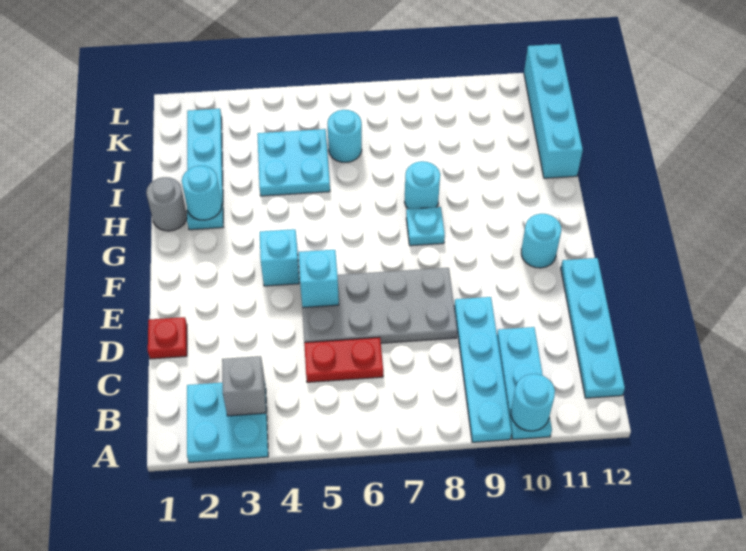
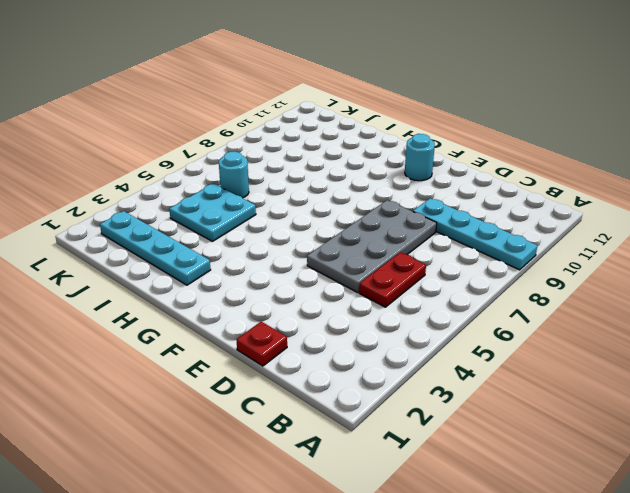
none -> cyan plate A2:B3 level 1
none -> cyan plate A10:C10 level 1
none -> cyan plate B12:E12 level 1

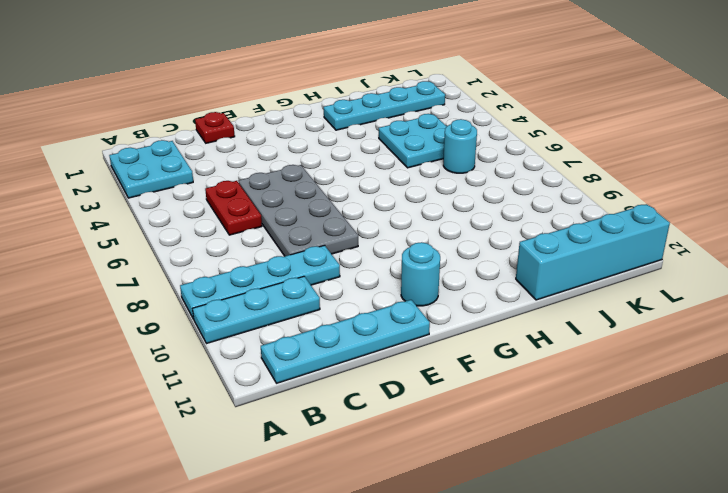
none -> cyan brick F4 level 1
none -> cyan plate G8 level 1
none -> grey round brick H1 level 1

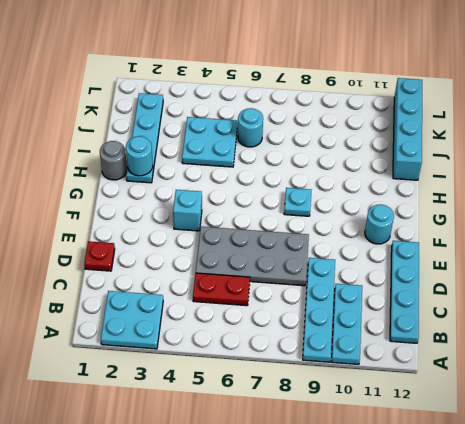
none -> cyan round brick H8 level 1
none -> cyan round brick A10 level 2
none -> grey brick B3 level 2

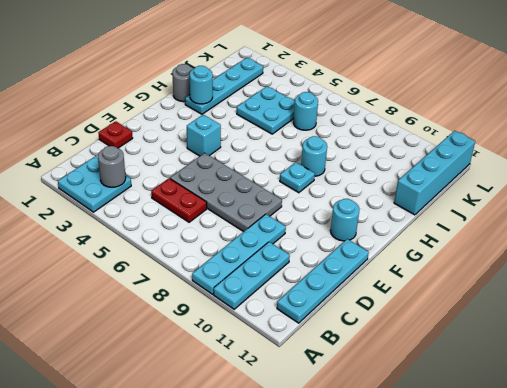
grey round brick B3 level 2 -> grey brick B3 level 2
none -> cyan round brick A10 level 2
none -> cyan brick E5 level 2

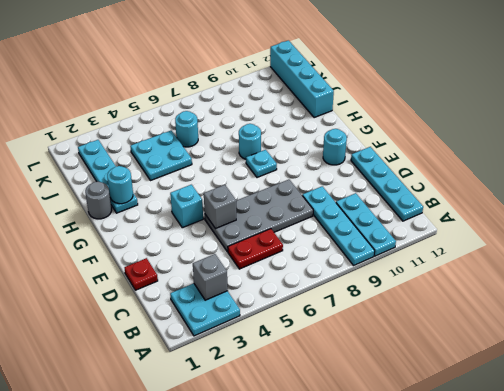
grey brick E5 level 2 -> cyan brick E5 level 2
none -> cyan round brick A10 level 2

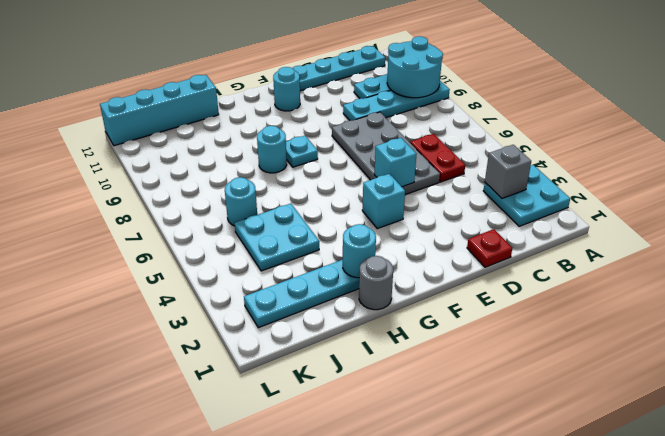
cyan round brick A9:B10 level 2 -> cyan round brick A10 level 2

